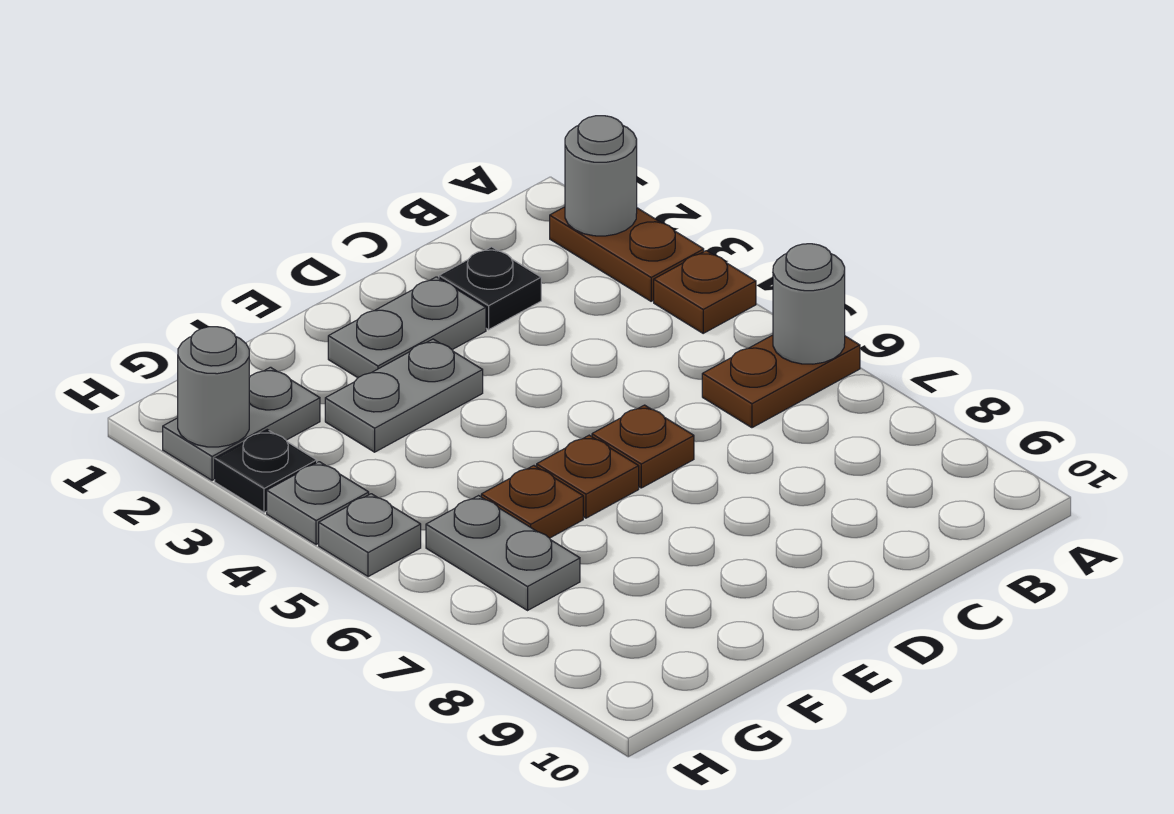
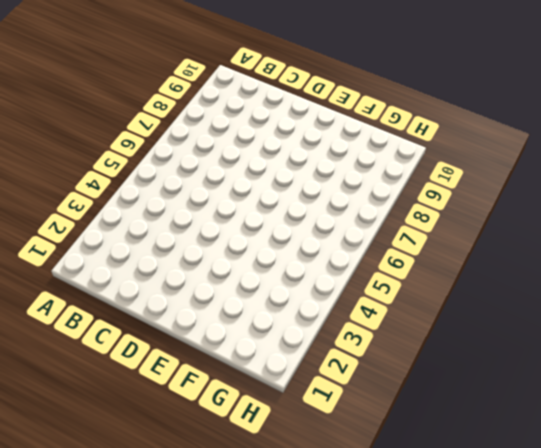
none -> brown plate A2:A3 level 1
none -> brown plate A4 level 1
none -> brown plate A6:B6 level 1

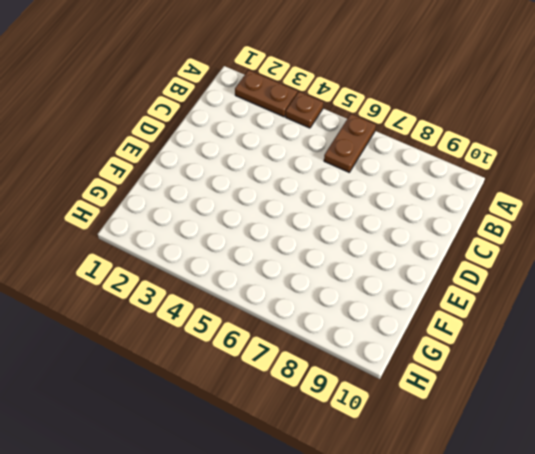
none -> black plate C2 level 1
none -> grey plate D2:E2 level 1
none -> brown plate D6 level 1

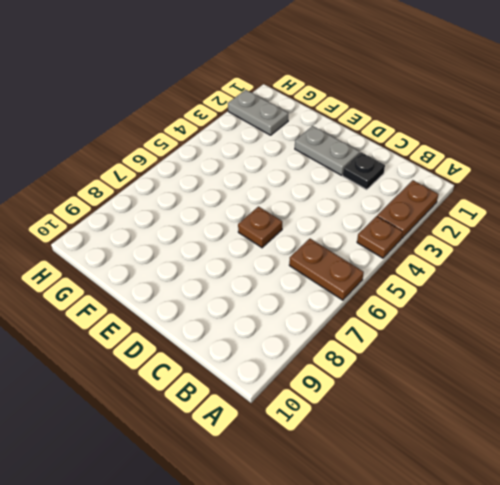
none -> grey plate E3:F3 level 1
none -> brown plate E6 level 1
none -> brown plate F6 level 1

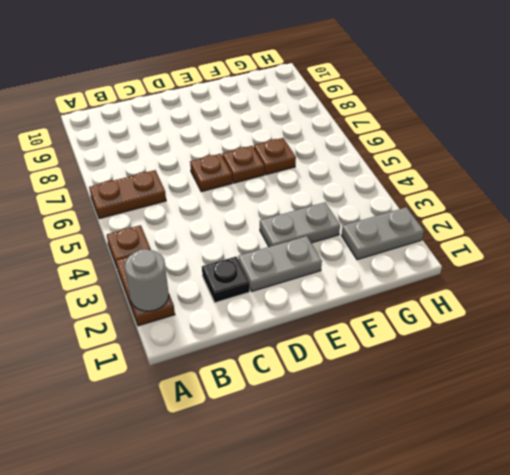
none -> grey plate G6:G7 level 1
none -> black plate H3 level 1
none -> grey plate H4 level 1

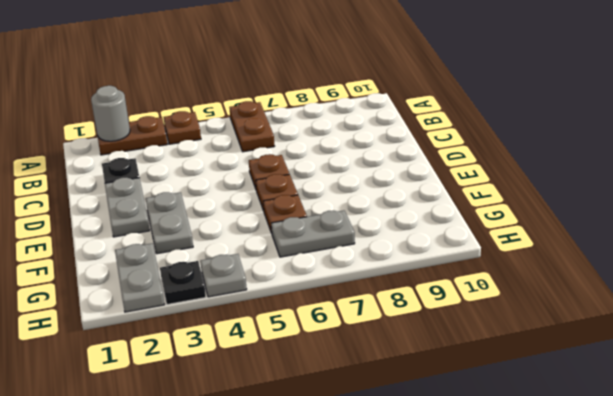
none -> grey plate H5 level 1
none -> grey round brick A6 level 2
none -> grey round brick H2 level 2

